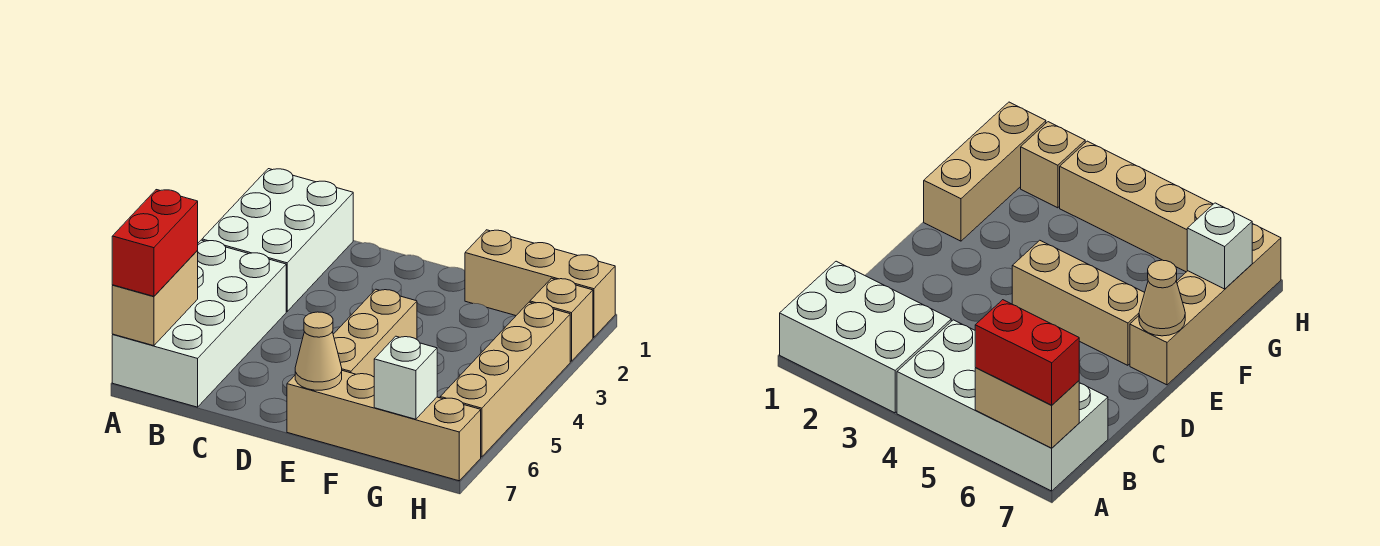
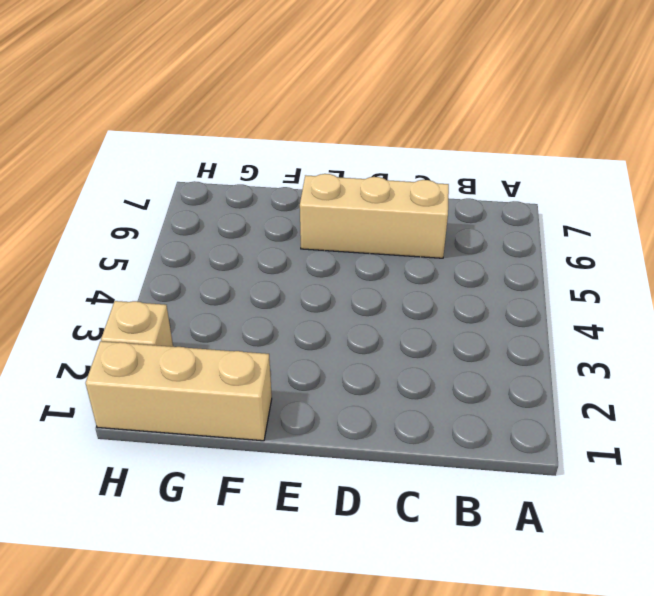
tan brick C6:E6 level 1 -> tan brick E4:E6 level 1
none -> white brick A1:B3 level 1
none -> white brick A4:B7 level 1

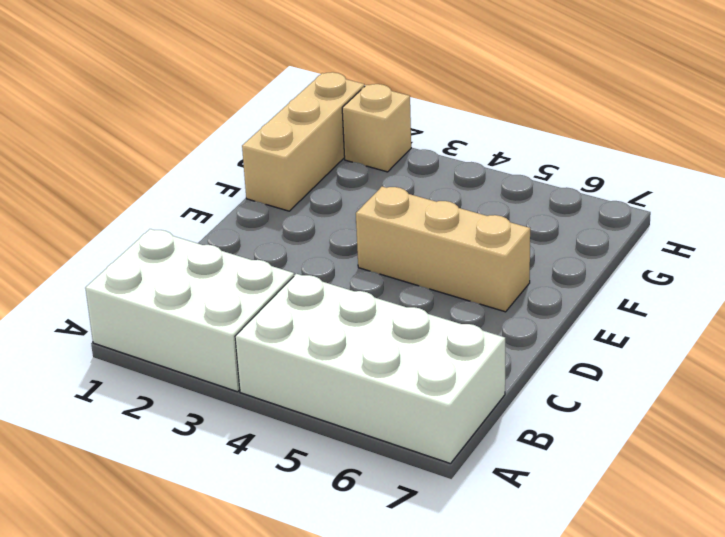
none -> tan brick E7:H7 level 1
none -> tan brick H3:H6 level 1

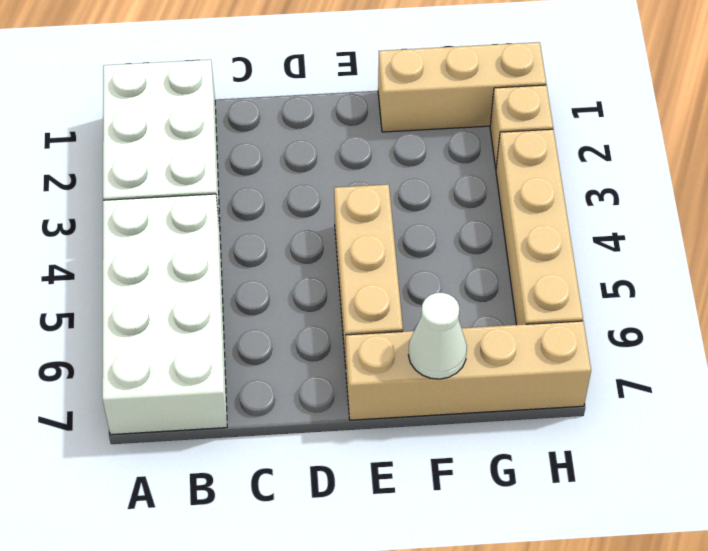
white cone F7 level 2 -> none
none -> tan brick A6:A7 level 2
none -> tan cone E7 level 2

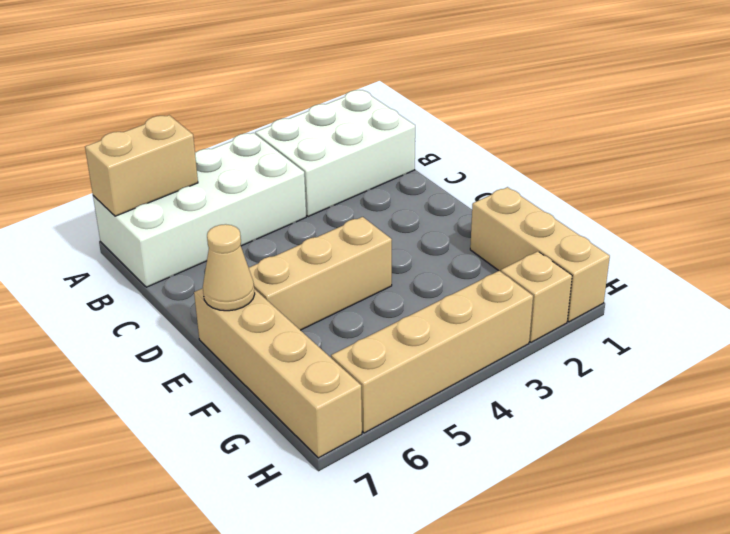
none -> white brick G7 level 2
none -> red brick A6:A7 level 3

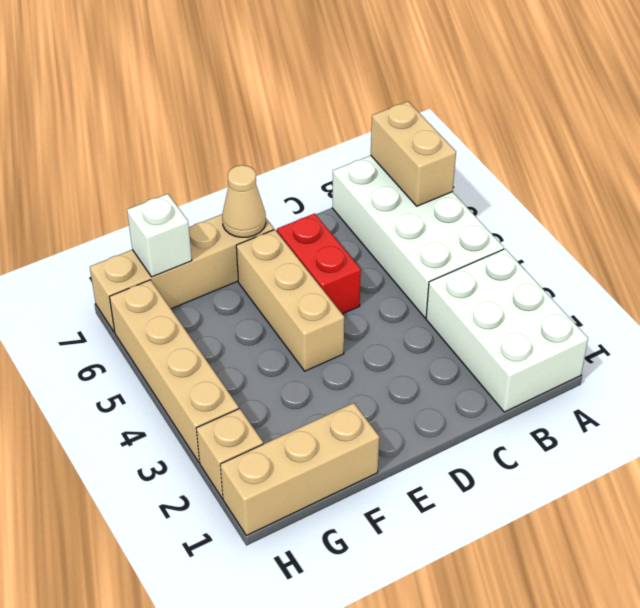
red brick D5:D6 level 1 -> red brick A6:A7 level 3

